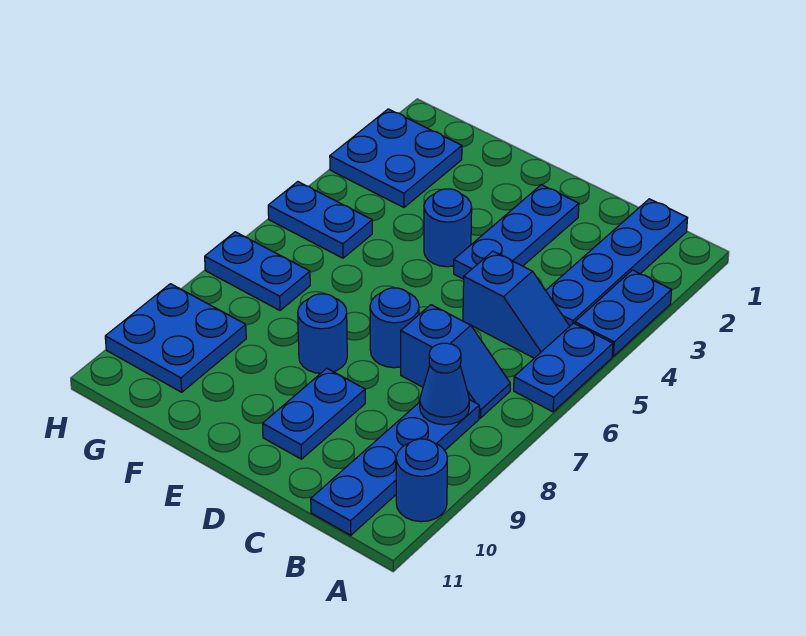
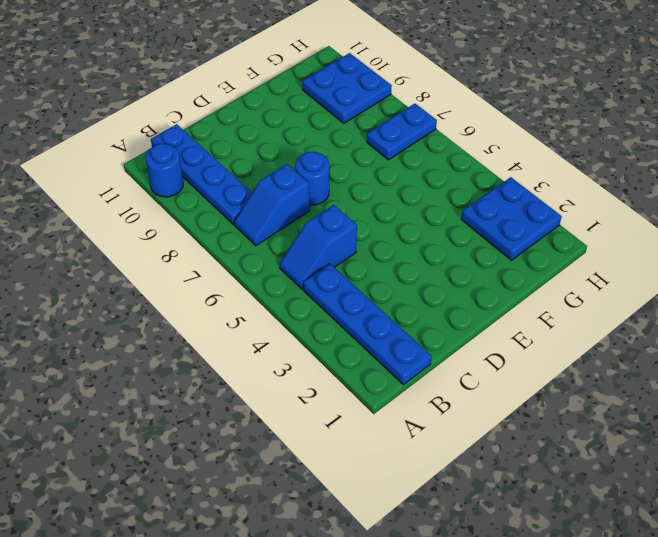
none -> blue plate A3:A4 level 1
none -> blue plate A5:A6 level 1
none -> blue plate D2:D4 level 1

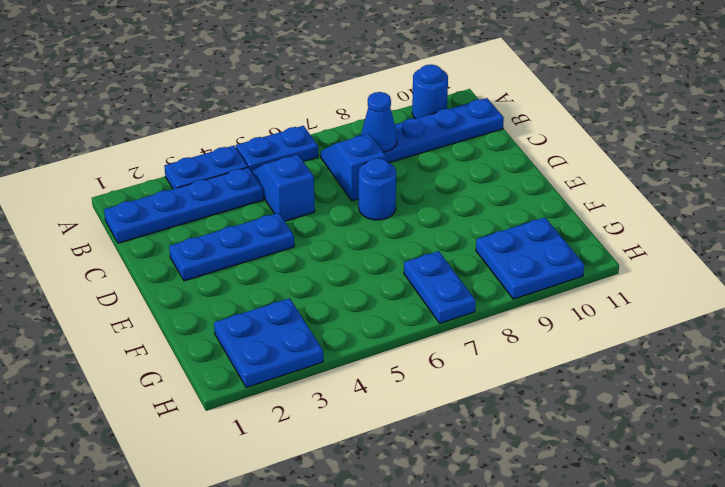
none -> blue plate D9:D10 level 1
none -> blue round brick E4 level 1
none -> blue round brick E8 level 1

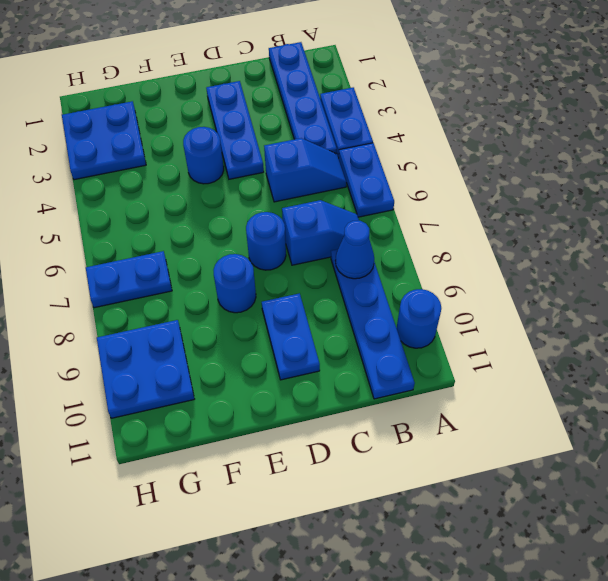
none -> blue plate G5:H5 level 1

